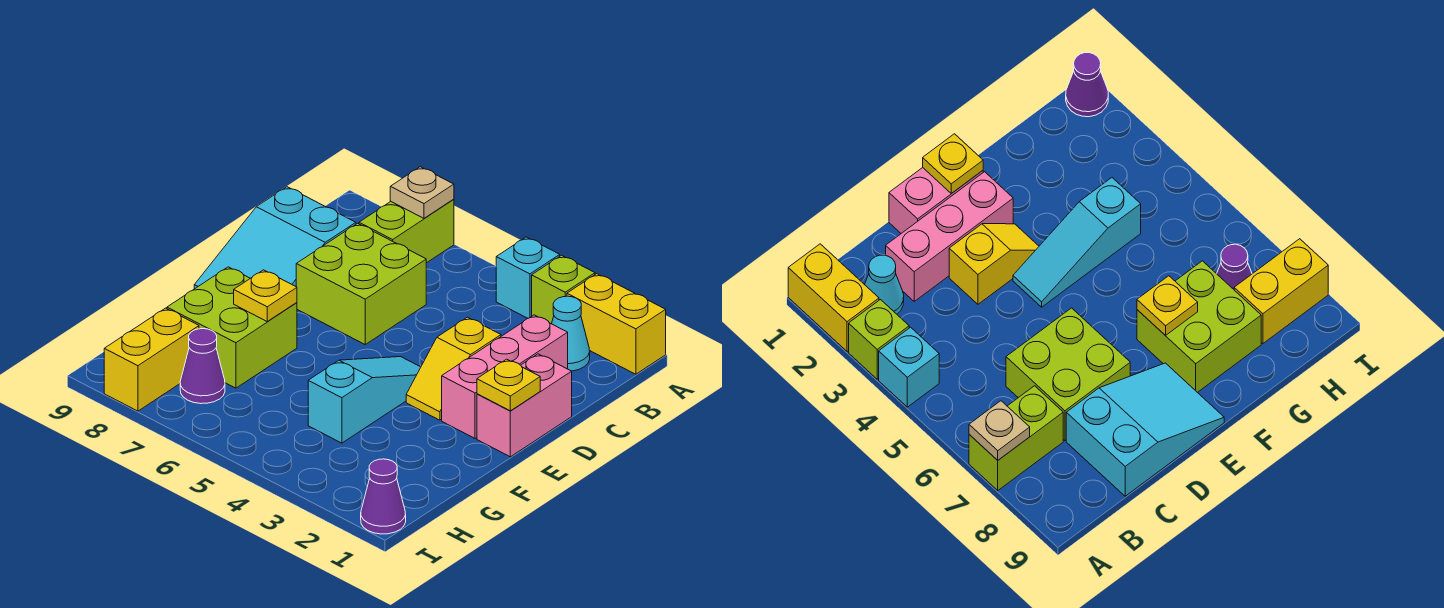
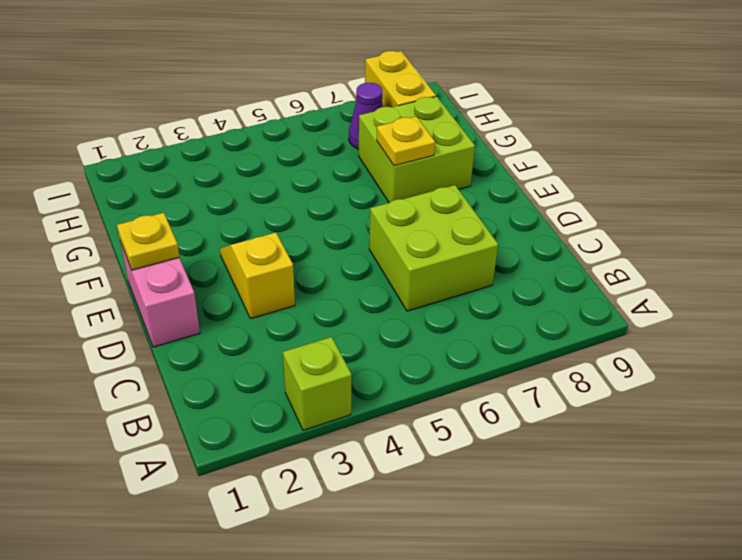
none -> yellow brick A1:A2 level 1
none -> cyan brick A4 level 1
none -> lime brick A7:B7 level 1

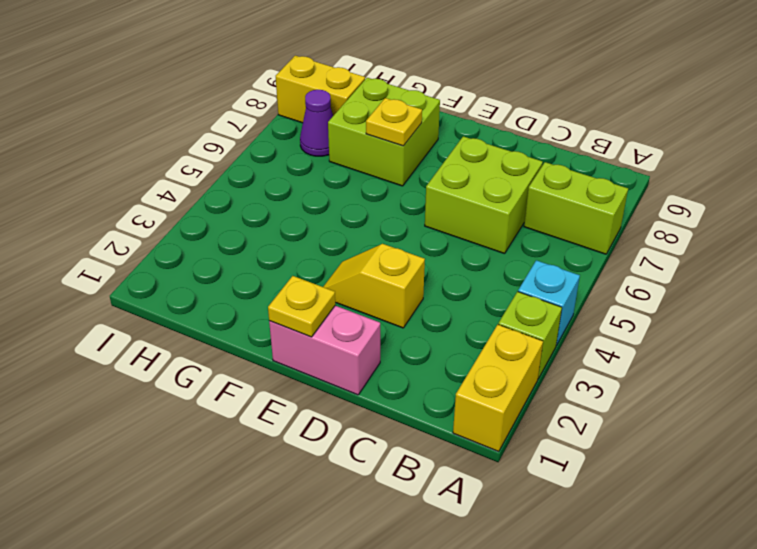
none -> cyan cone B2 level 1
none -> pink brick C2:E2 level 1
none -> cyan slope C8:E9 level 1 top C

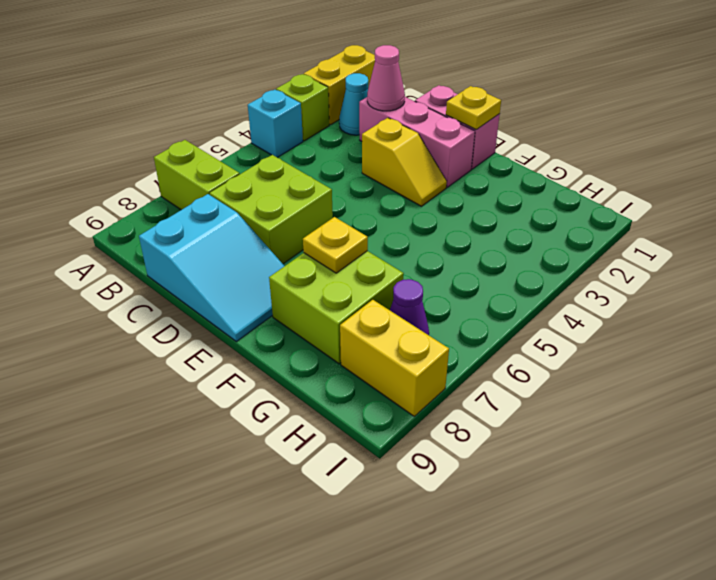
pink cone C2 level 2 -> none
none -> cyan slope E4:G4 level 1 top G
none -> purple cone I1 level 1
none -> tan plate A7 level 2

